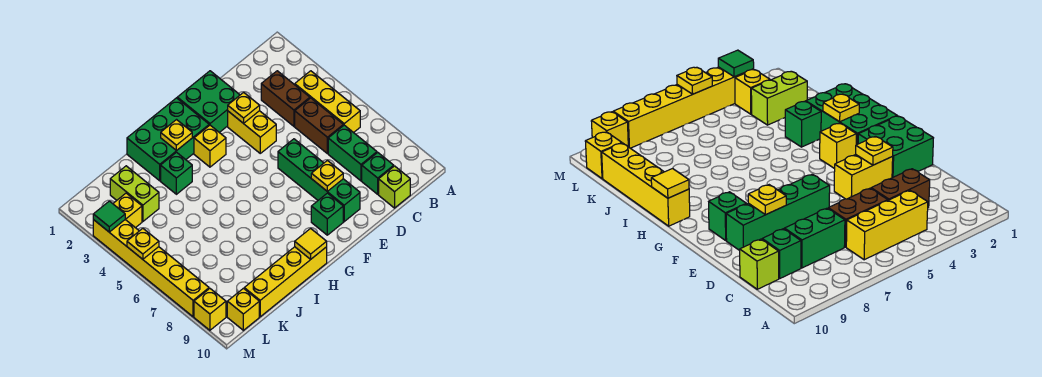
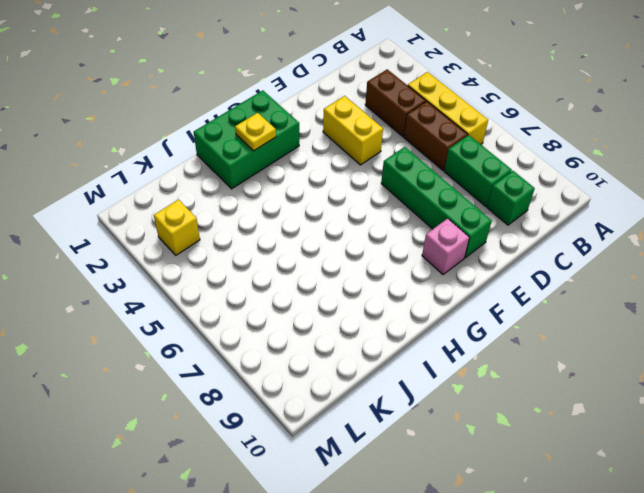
pink brick F9 level 1 -> green brick F9 level 1
none -> lime brick C10 level 1
none -> green brick E1:F2 level 1
none -> yellow brick G3 level 1

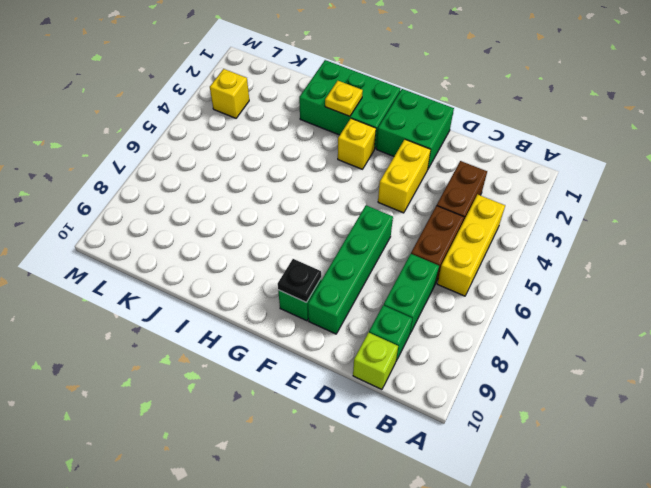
black plate F9 level 2 -> none
none -> yellow brick H10:K10 level 1
none -> green brick I3 level 1
none -> lime brick K2:K3 level 1

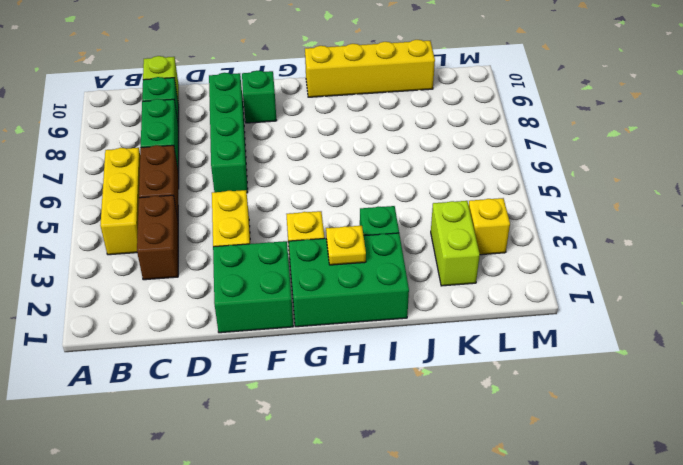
none -> yellow brick L10 level 1
none -> yellow brick M3:M8 level 1
none -> yellow brick M9 level 1

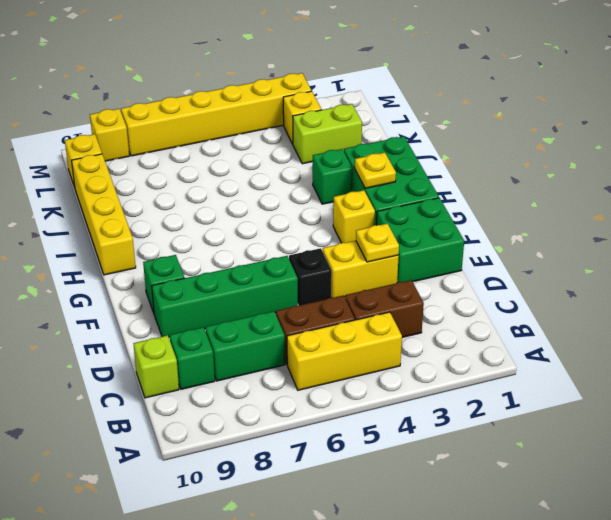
black brick E5 level 1 -> none
none -> yellow plate E8 level 2
none -> yellow tile H10 level 2
none -> green tile M3 level 2

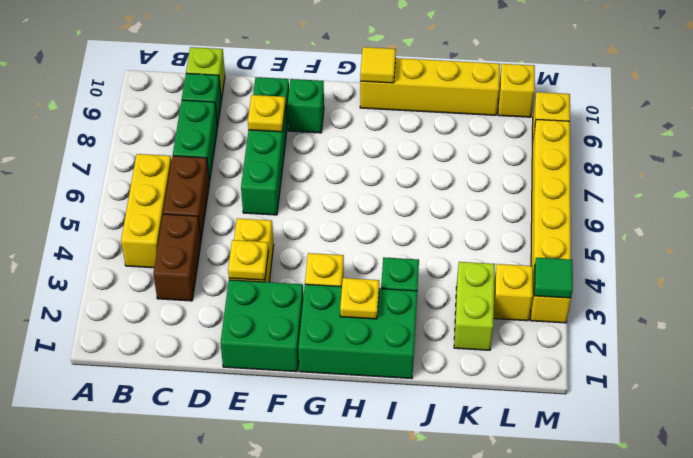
none -> yellow plate M5 level 2

